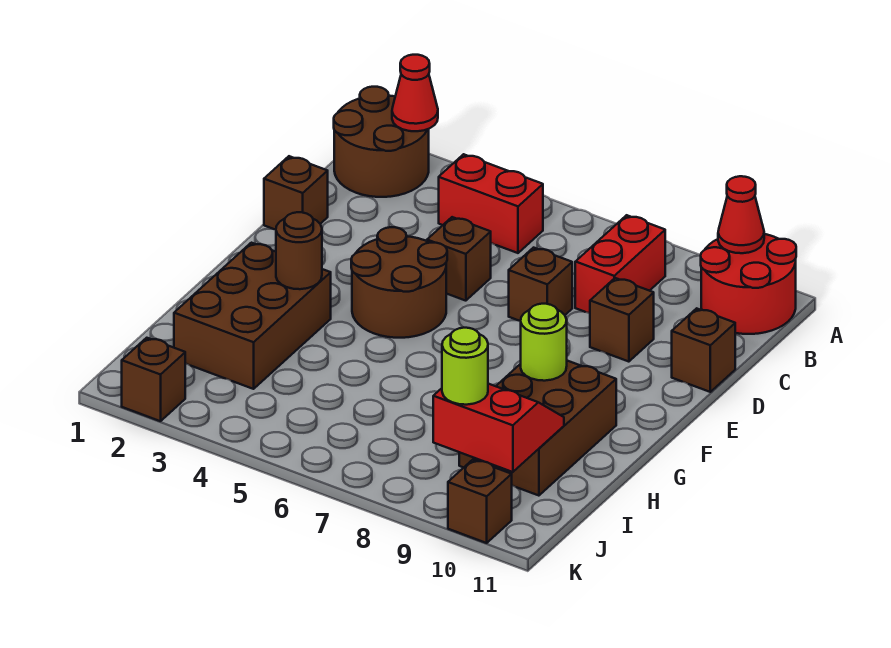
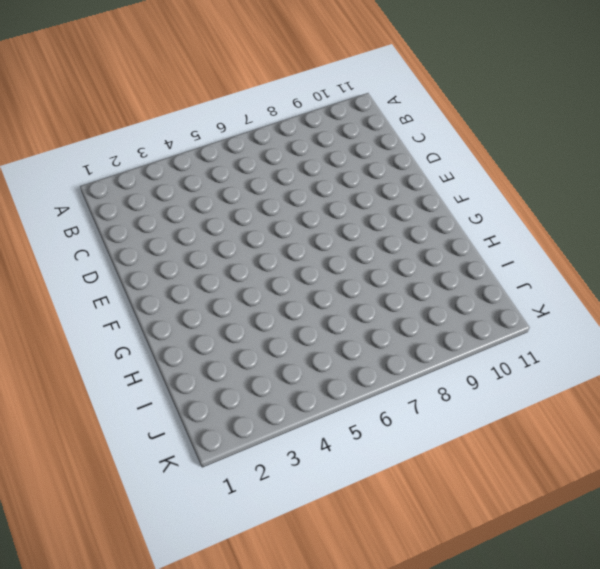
none -> brown round brick A1:B2 level 1
none -> red round brick A10:B11 level 1
none -> red brick B4:B5 level 1

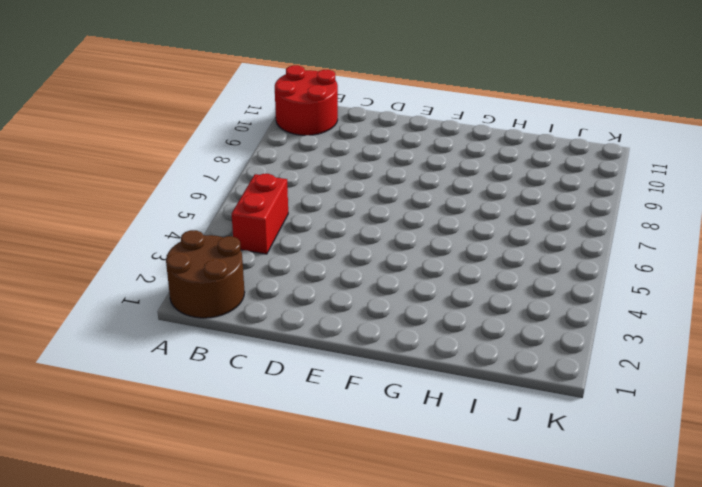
none -> red brick B8:C8 level 1
none -> brown brick D1 level 1
none -> brown brick D5 level 1

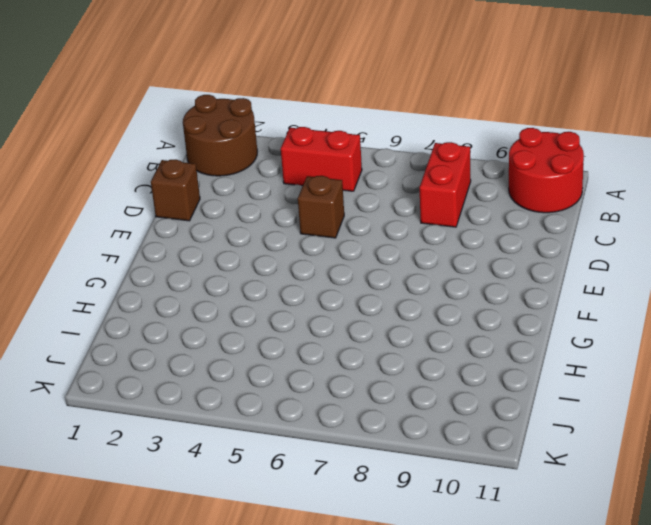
none -> brown brick D7 level 1
none -> brown brick D9 level 1
none -> brown brick D11 level 1

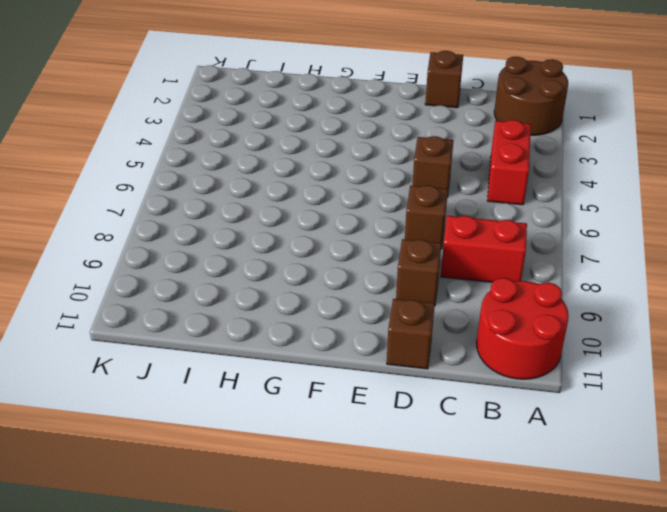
none -> brown round brick E4:F5 level 1
none -> brown brick G2:I3 level 1
none -> brown brick G9:I10 level 1

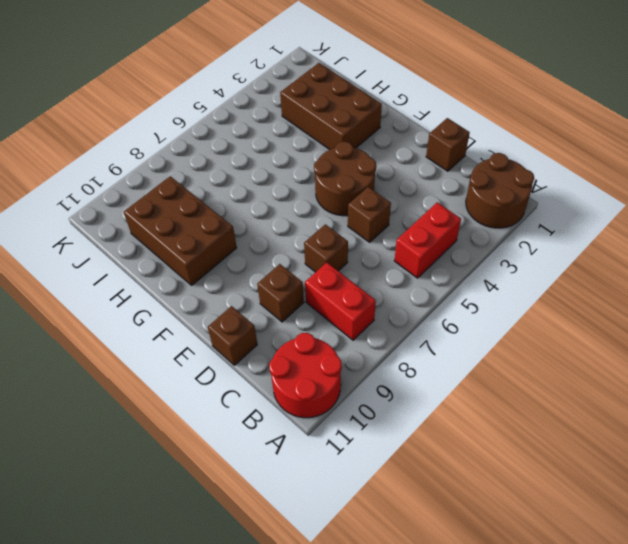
none -> brown brick K2 level 1
none -> brown brick K10 level 1
none -> red cone A2 level 2

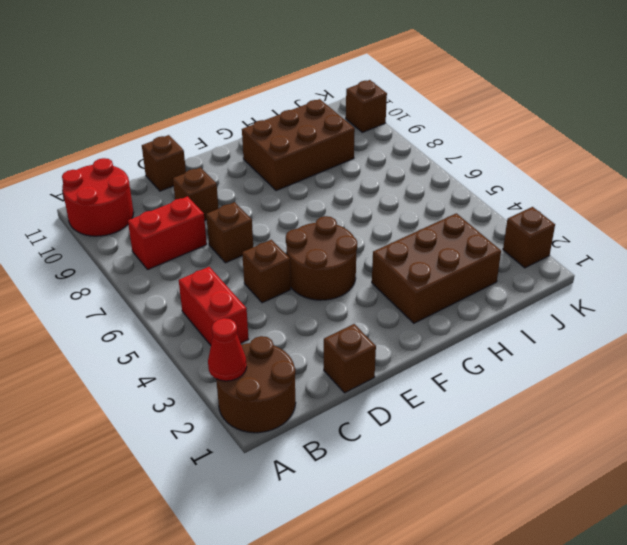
none -> red cone A10 level 2
none -> brown round brick G3 level 2
none -> lime round brick G9 level 2

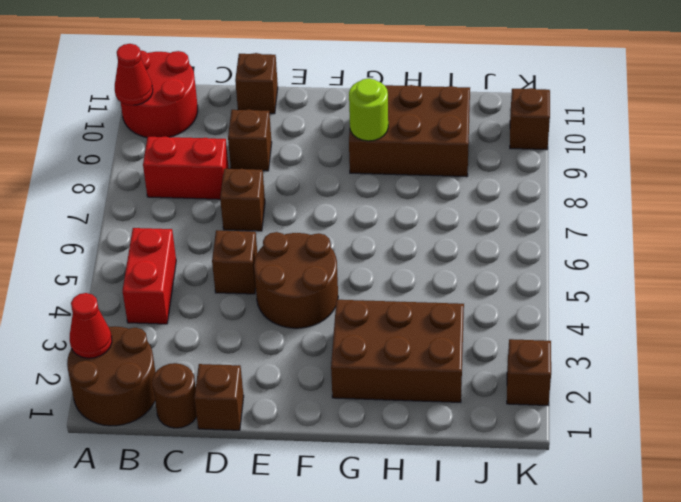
brown round brick C1 level 1 -> brown round brick G3 level 2
none -> red slope I9:J10 level 2 top J
none -> lime round brick J9 level 3

